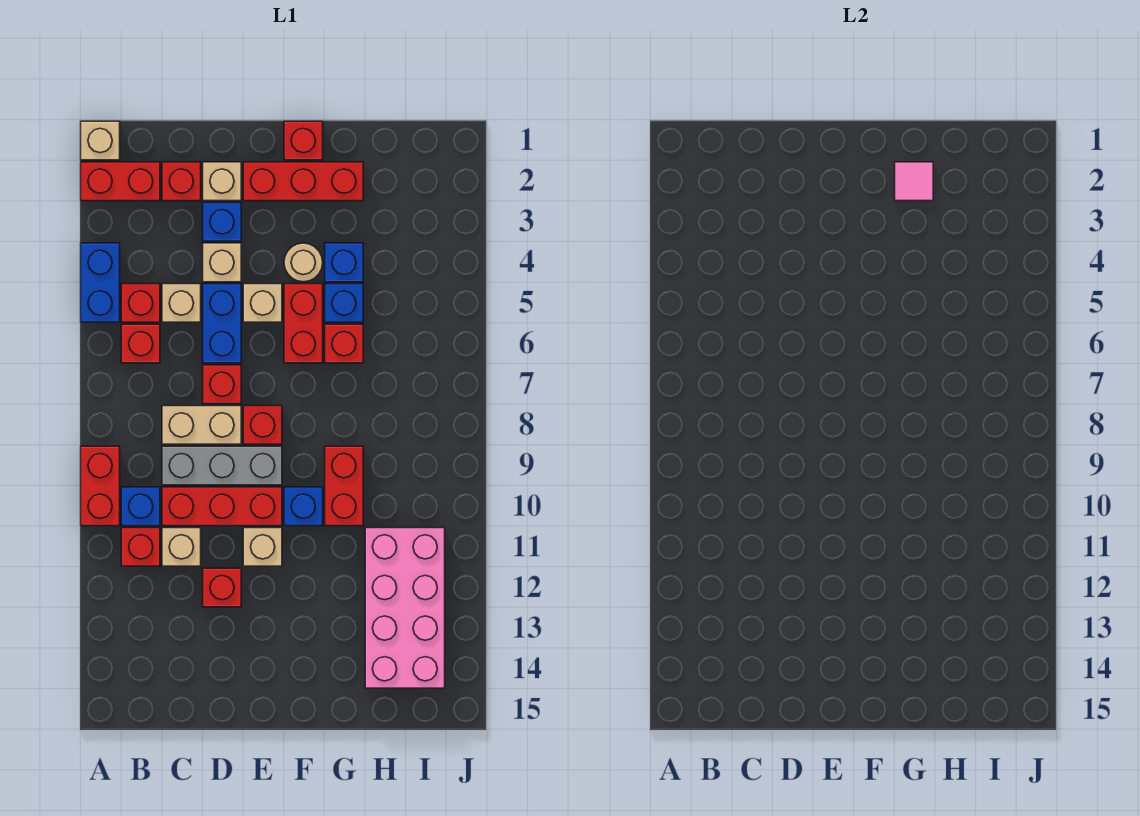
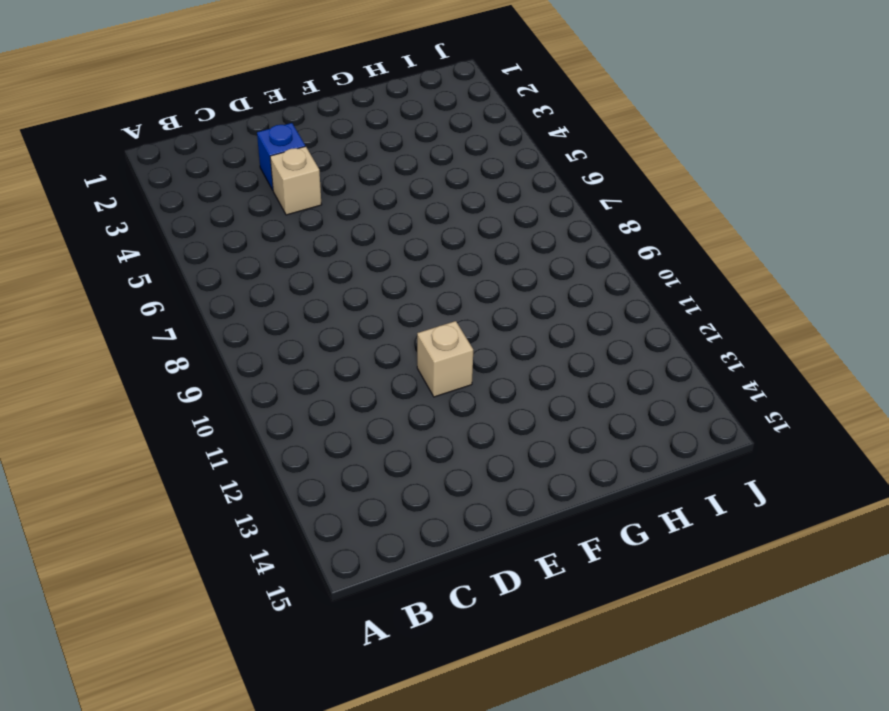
none -> tan brick A1 level 1
none -> red brick A2:B2 level 1
none -> blue brick A4:A5 level 1
none -> red brick A9:A10 level 1

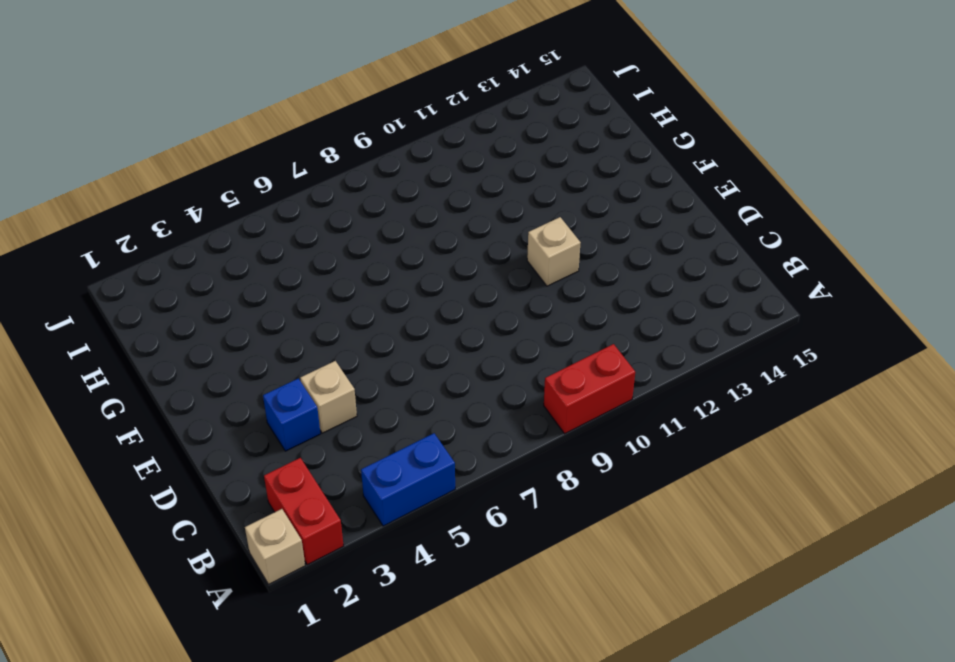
none -> red brick B5 level 1
none -> red brick B6 level 1
none -> blue brick B10 level 1
none -> red brick B11 level 1

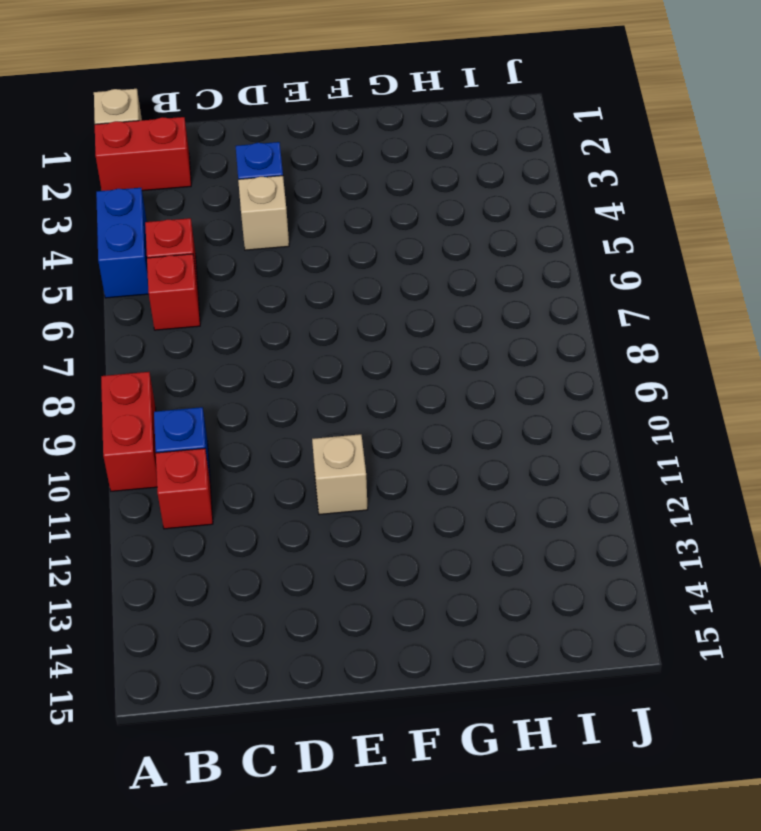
none -> red brick C2 level 1
none -> tan brick C5 level 1
none -> tan brick C8:D8 level 1
none -> grey brick C9:E9 level 1

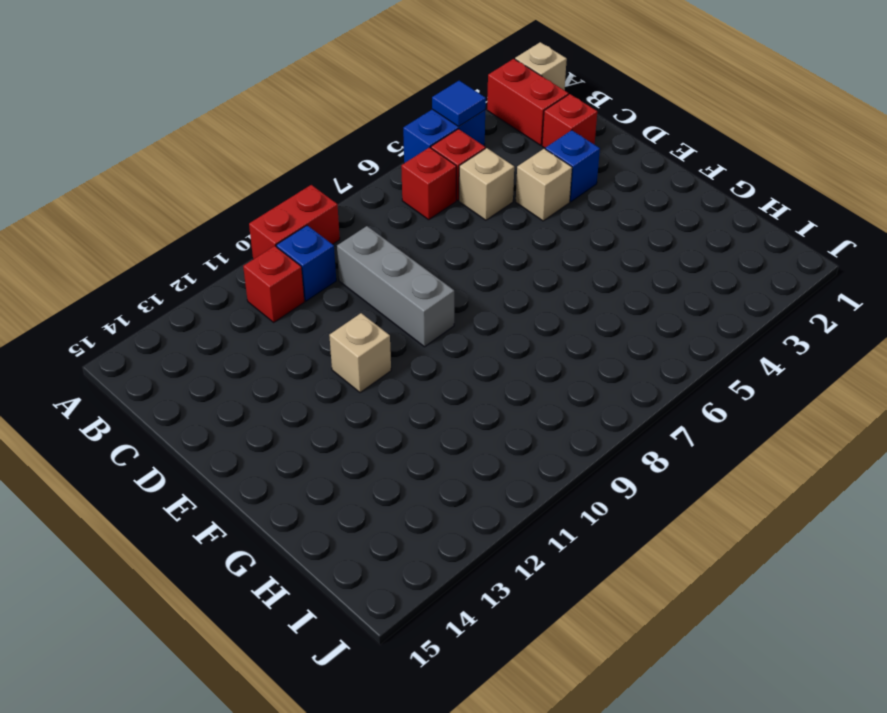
blue tile A4 level 2 -> none
none -> tan brick C8:D8 level 1
none -> red brick C10:E10 level 1
none -> tan brick C11 level 1
none -> tan brick D2 level 1

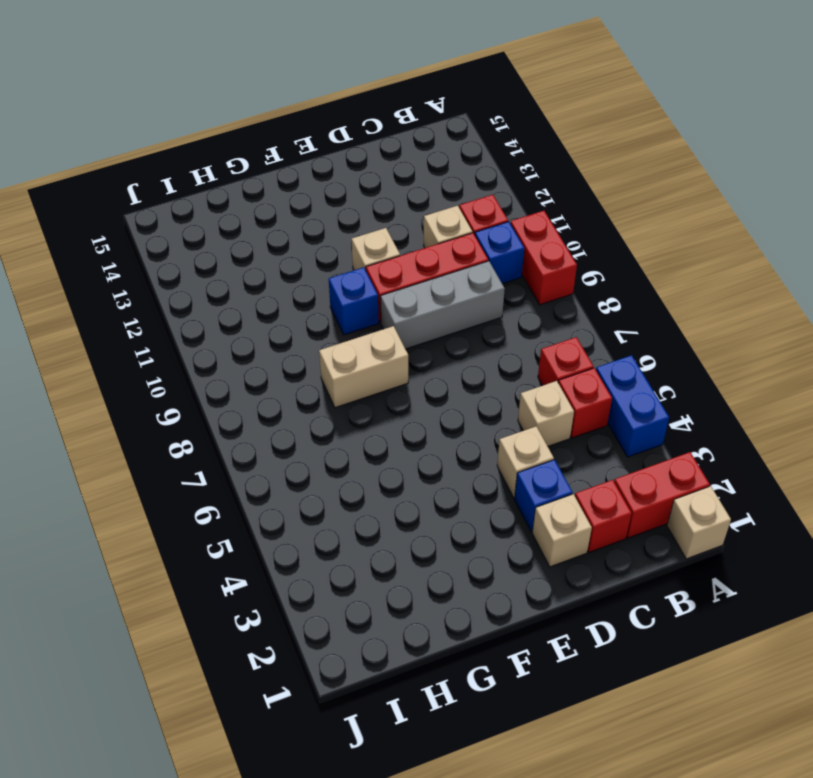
tan brick F8:G8 level 1 -> tan brick C8:D8 level 1
none -> blue brick D5:D6 level 1
none -> red brick D7 level 1
none -> red brick D12 level 1
none -> red brick E2:G2 level 1

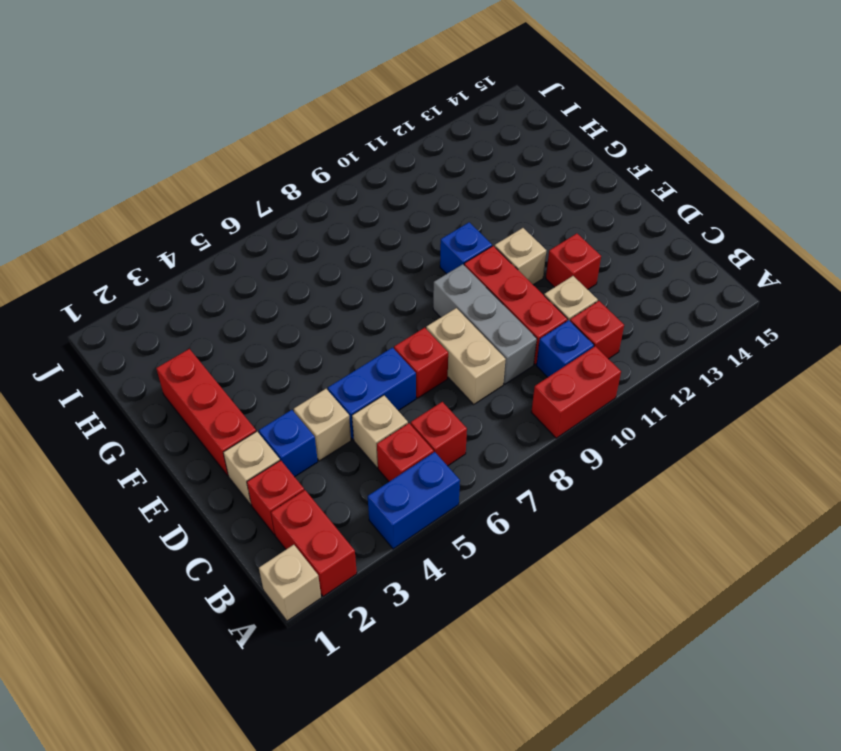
none -> tan brick E5 level 1
none -> red brick E8 level 1
none -> red brick F1 level 1
none -> tan round brick F4 level 1

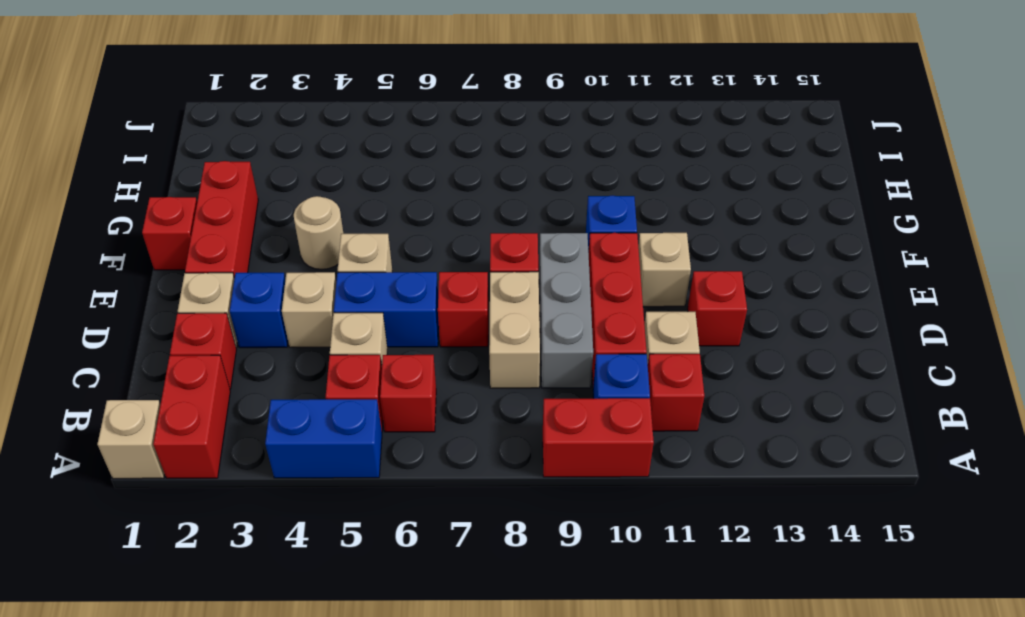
none -> red brick F5:F6 level 1
none -> blue brick G4 level 1
none -> blue brick G5 level 1
none -> red brick G6 level 1

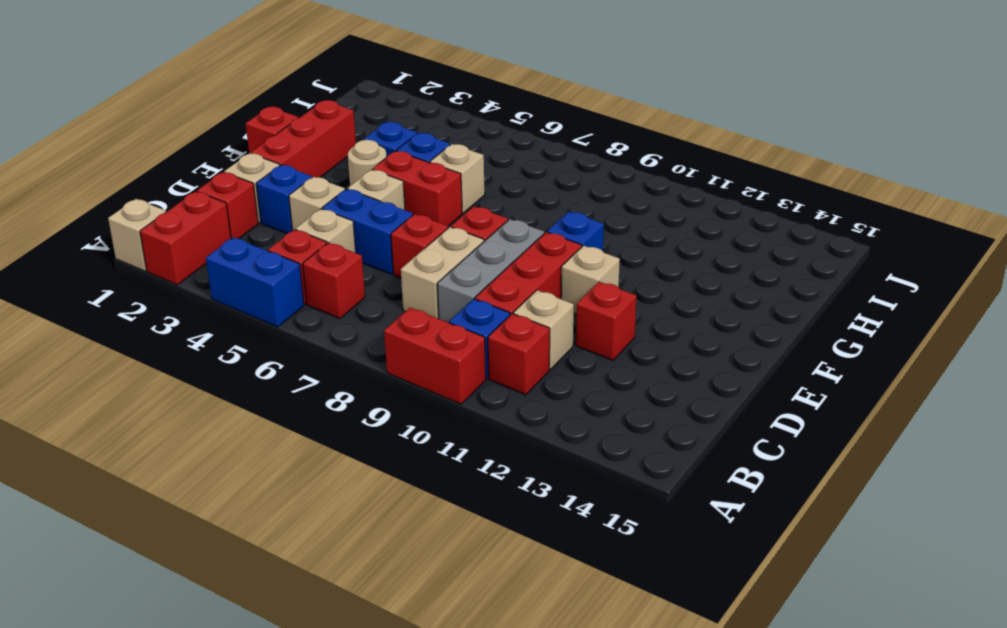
tan brick G6 level 1 -> red brick G6 level 1
none -> red brick G9:G10 level 1
none -> pink brick H11:I14 level 1
none -> pink tile G2 level 2

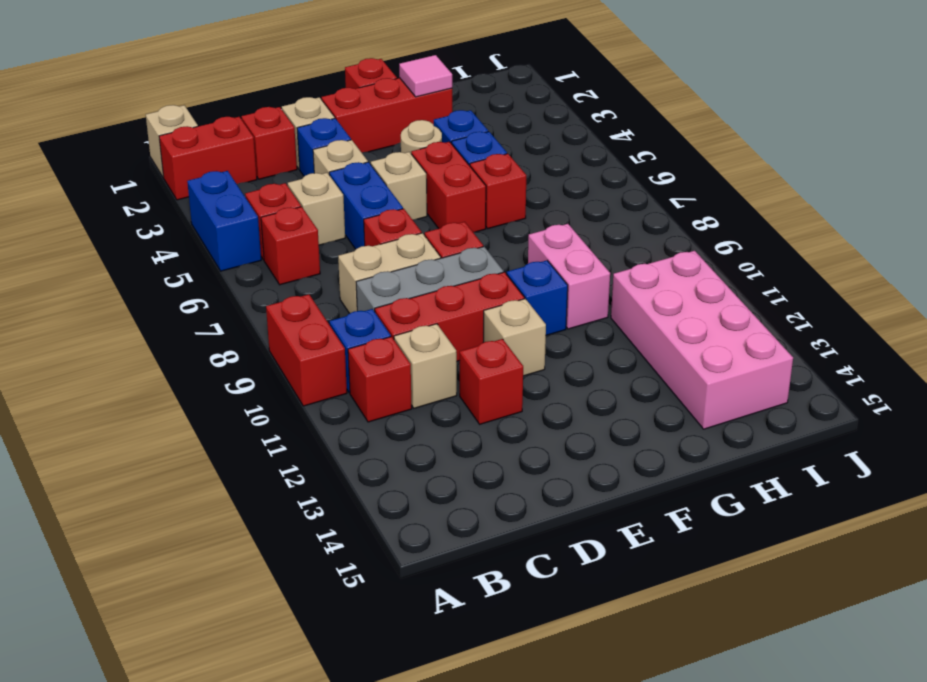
pink brick G9:G10 level 1 -> red brick G9:G10 level 1

